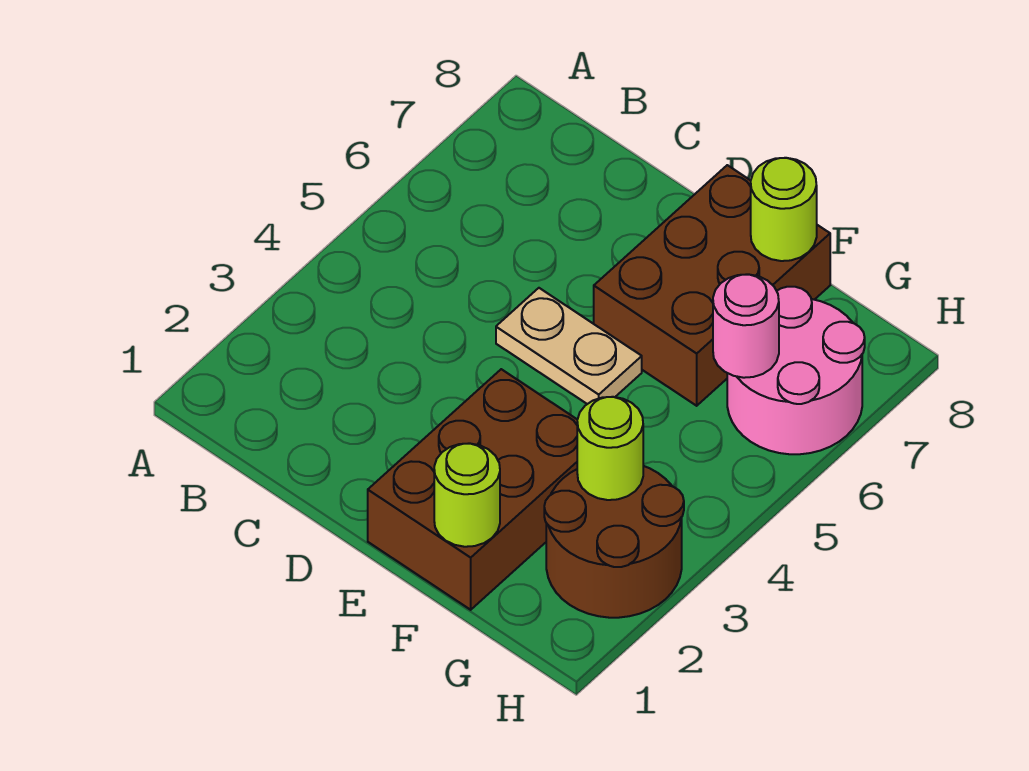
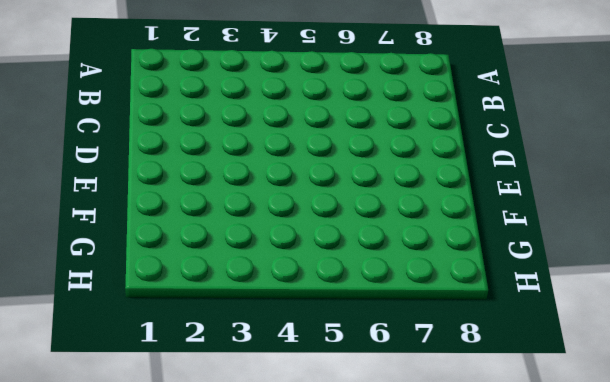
none -> tan plate D5:E5 level 1
none -> brown brick E1:F3 level 1

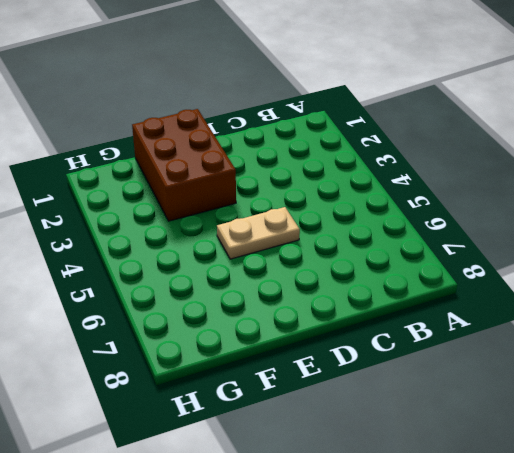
none -> brown brick E6:F8 level 1
none -> brown round brick G2:H3 level 1

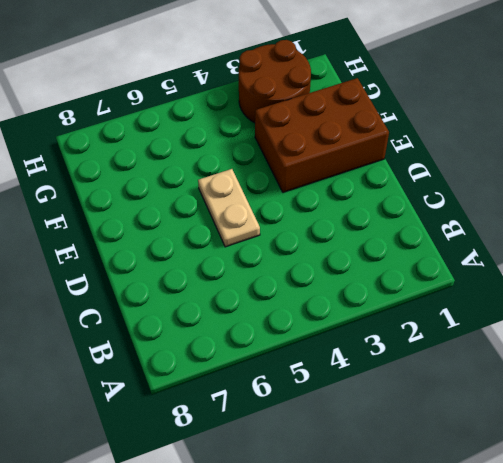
none -> brown brick E6:F8 level 1
none -> pink round brick G6:H7 level 1

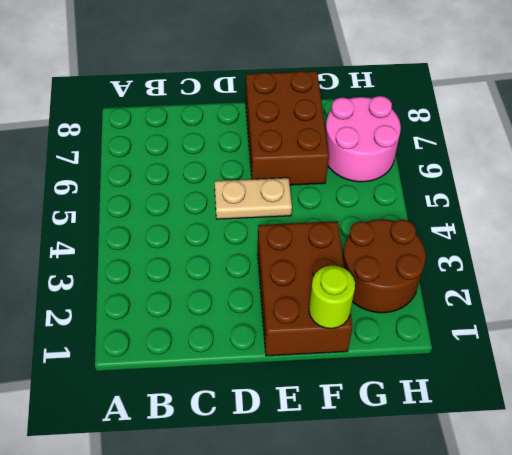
none -> lime round brick F8 level 2
none -> lime round brick G3 level 2

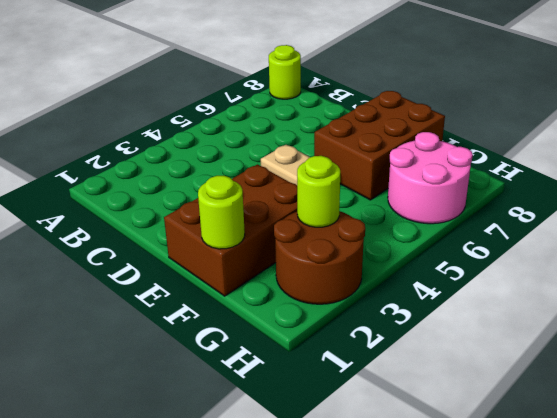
lime round brick A8 level 1 -> lime round brick F8 level 2
none -> pink round brick G6 level 2

